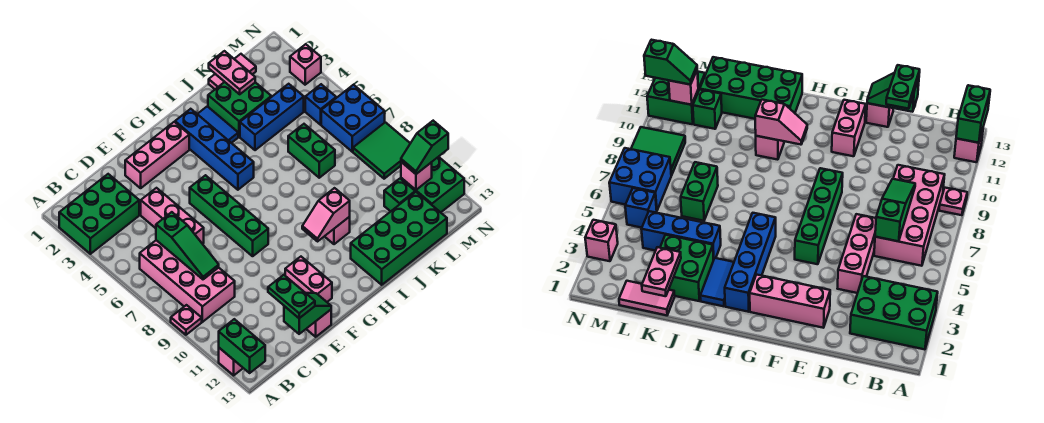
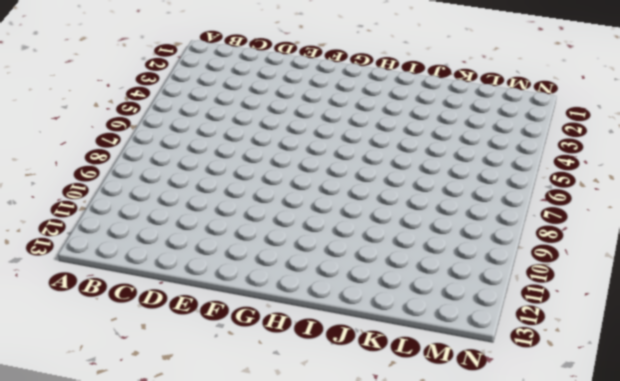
none -> green brick A2:C3 level 1
none -> pink plate A9 level 1
none -> pink brick A12 level 1
none -> pink brick B6:C9 level 1

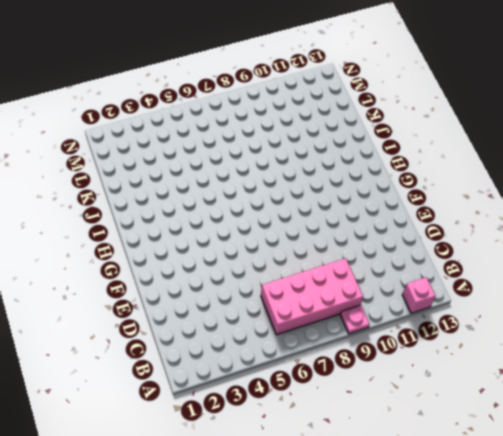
none -> green brick A2:C3 level 1
none -> pink brick D4:D6 level 1
none -> pink brick E2:G2 level 1
none -> pink brick E13 level 1

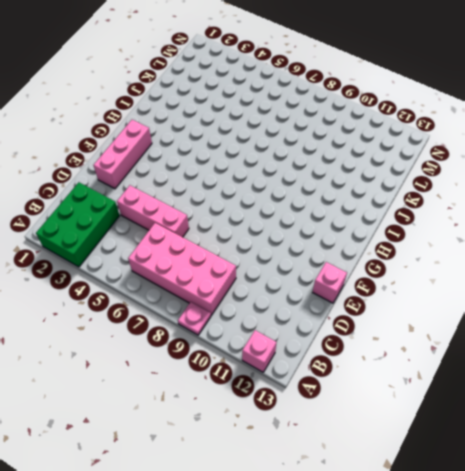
none -> green brick F5:F8 level 1
none -> pink brick F11:F12 level 1
none -> blue brick H2:H5 level 1
none -> blue tile I2:I3 level 1

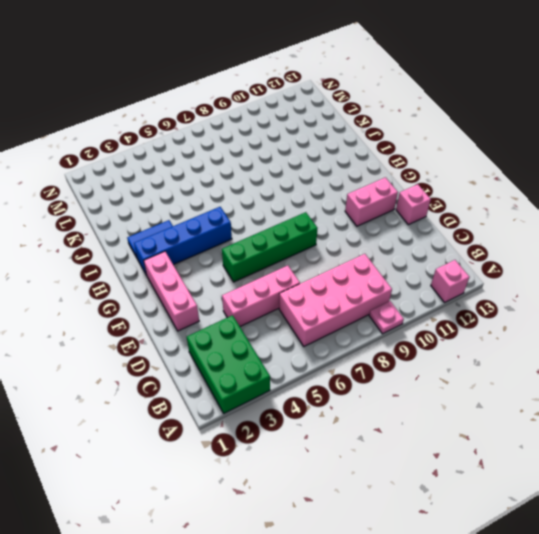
none -> pink brick I10 level 1
none -> green brick I12:L13 level 1
none -> green brick J2:K3 level 1
none -> blue brick J4:L4 level 1

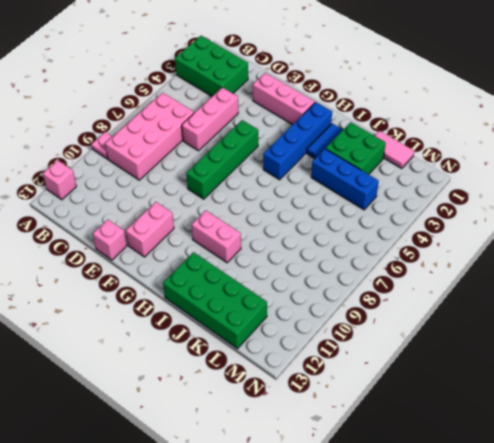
pink brick H10:I10 level 1 -> pink brick I10 level 1
none -> green brick K6:K7 level 1
none -> green brick L11 level 1
none -> blue brick M5 level 1
none -> blue brick M6:N7 level 1

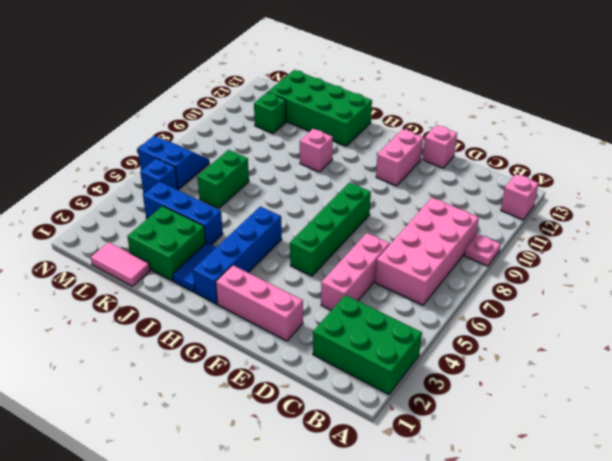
blue slope M6:N7 level 1 top 6 -> blue brick M6:N7 level 1
none -> green tile M8:N9 level 1
none -> green brick M11:N12 level 1
none -> pink brick N3 level 1
none -> green brick A12:A13 level 2

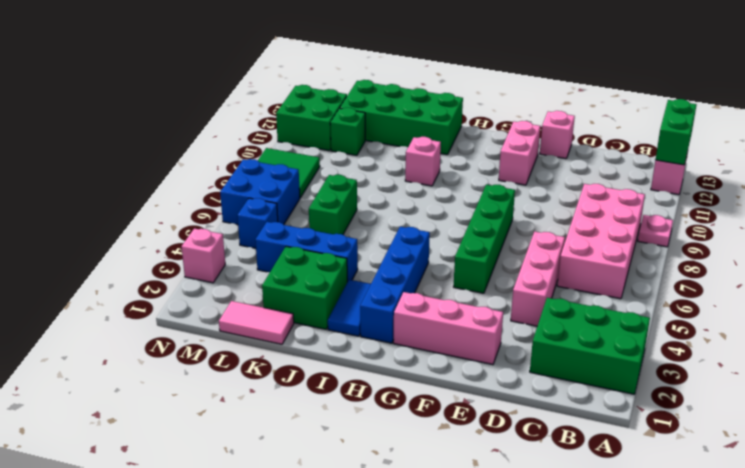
none -> green slope C6:C8 level 2 top 6
none -> green slope D13:E13 level 2 top D
none -> pink slope H10:I10 level 2 top I
none -> pink plate K1:K2 level 2

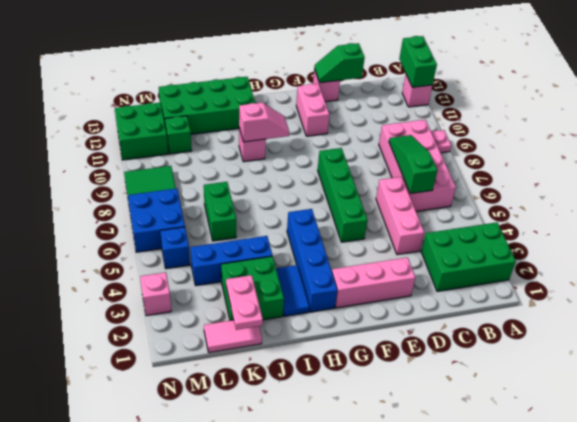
none -> pink brick M11 level 2
none -> green plate D12:D13 level 3
none -> green slope M11:N11 level 3 top N

